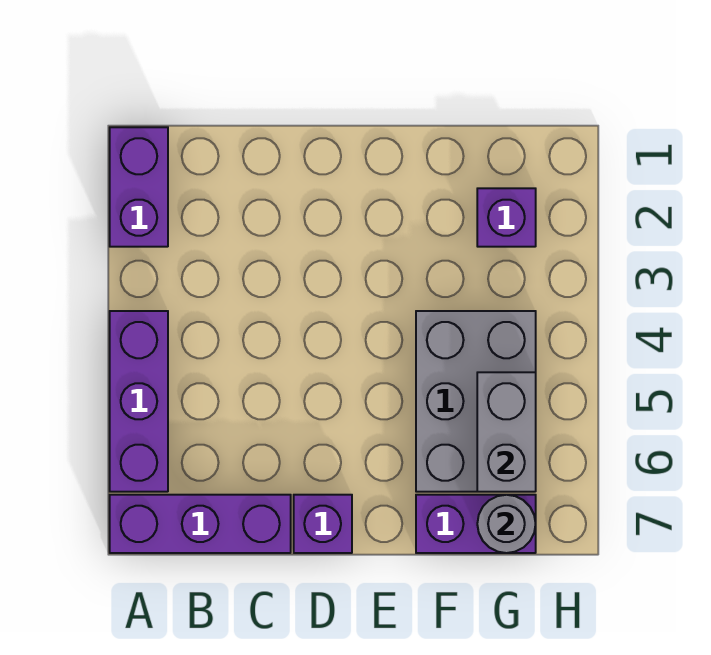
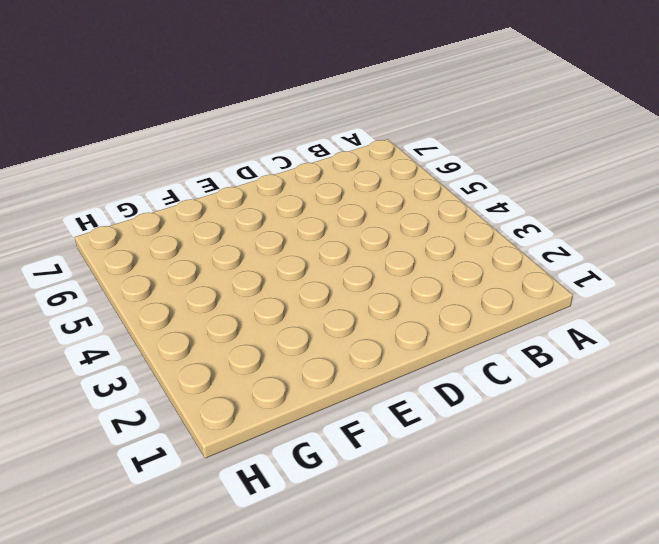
none -> purple brick A1:A2 level 1
none -> purple brick A4:A6 level 1

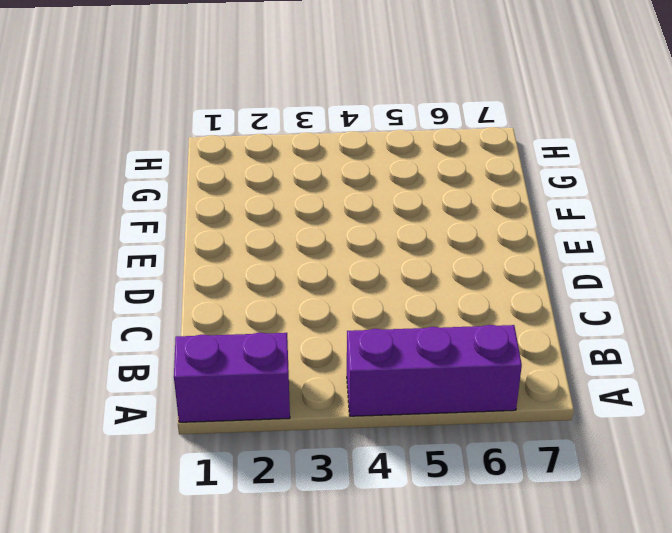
none -> purple brick A7:C7 level 1
none -> purple brick D7 level 1

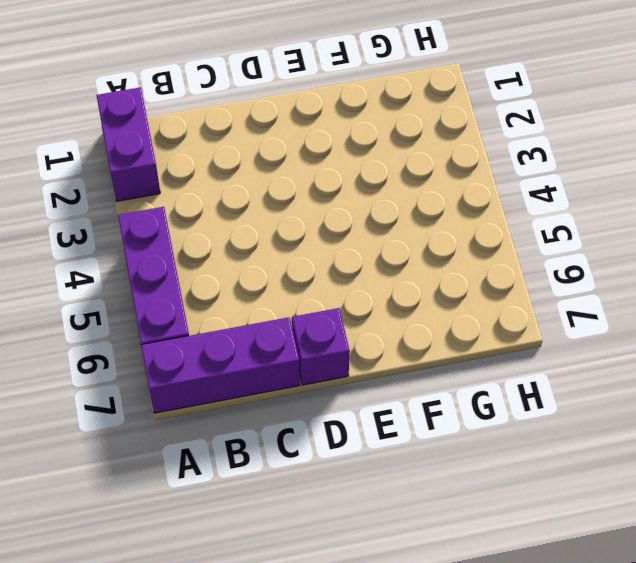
none -> grey brick F4:G6 level 1
none -> purple brick F7:G7 level 1

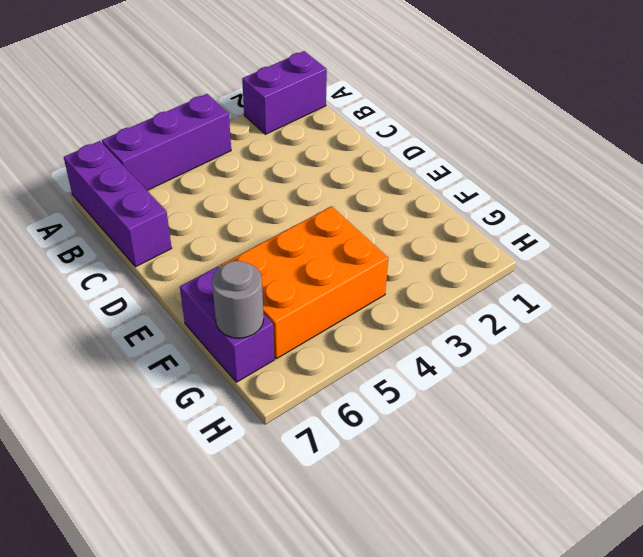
orange brick F4:G6 level 1 -> grey brick F4:G6 level 1
none -> purple brick D7 level 1
none -> purple brick G2 level 1

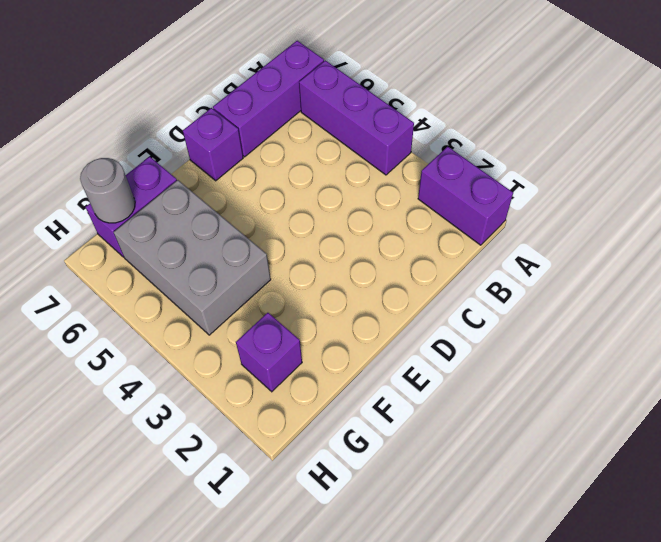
none -> grey brick G5:G6 level 2

